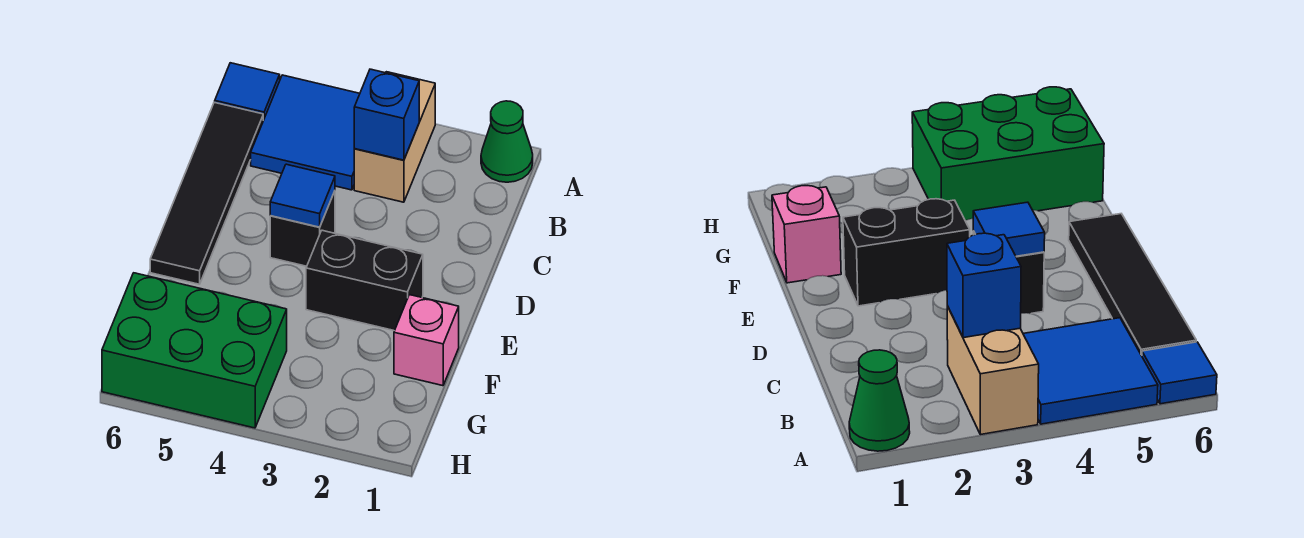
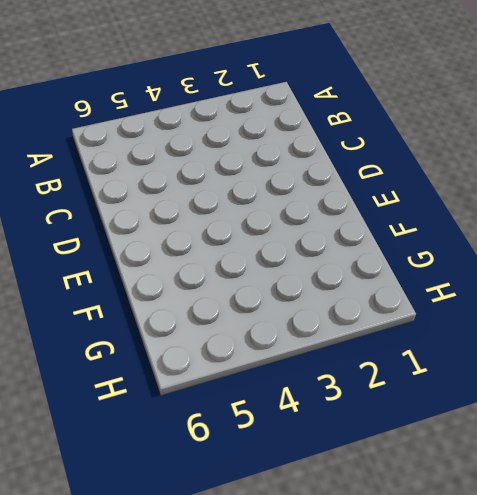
none -> green cone A1 level 1
none -> tan brick A3:B3 level 1

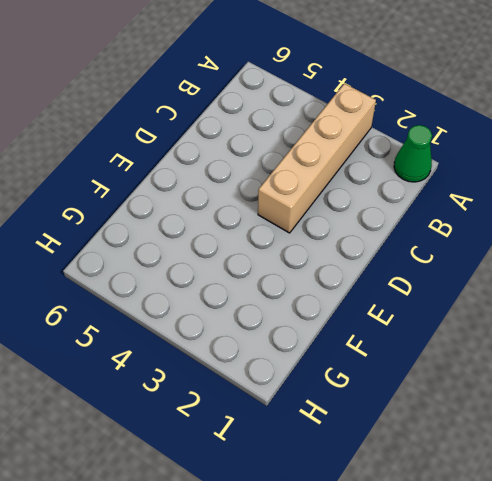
tan brick A3:D3 level 1 -> tan brick A3:B3 level 1
none -> blue tile A4:B5 level 1
none -> blue tile A6 level 1

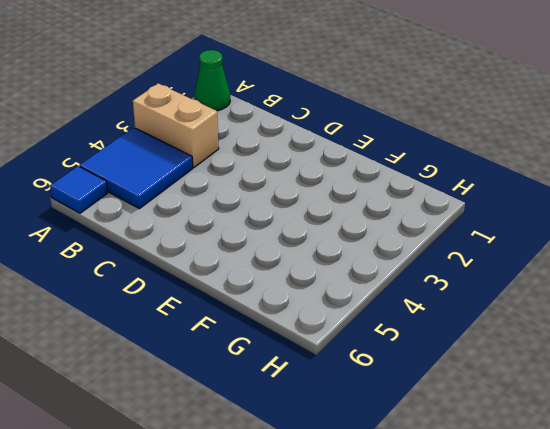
none -> black tile B6:E6 level 1
none -> black brick D4 level 1

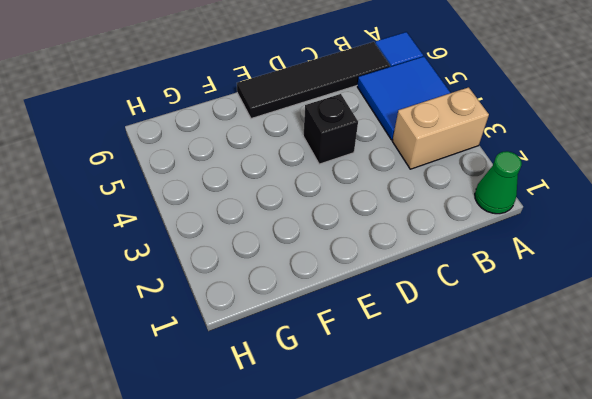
none -> black brick E2:E3 level 1
none -> pink brick F1 level 1

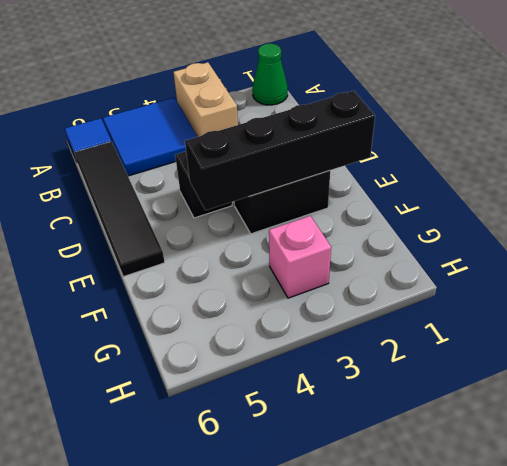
black brick E1:E4 level 2 -> none
pink brick G3 level 1 -> pink brick F1 level 1
none -> green brick G4:H6 level 1
none -> blue brick B3 level 2

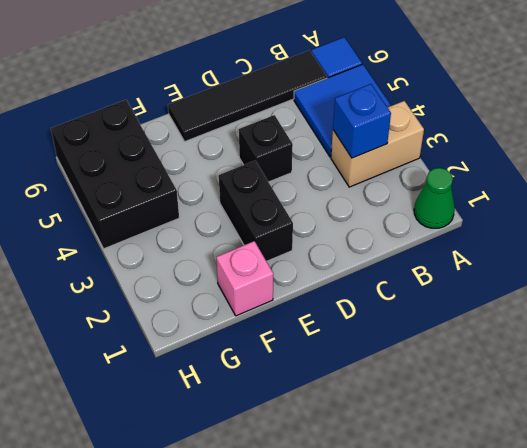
black brick G4:H6 level 1 -> green brick G4:H6 level 1
none -> blue tile D4 level 2

